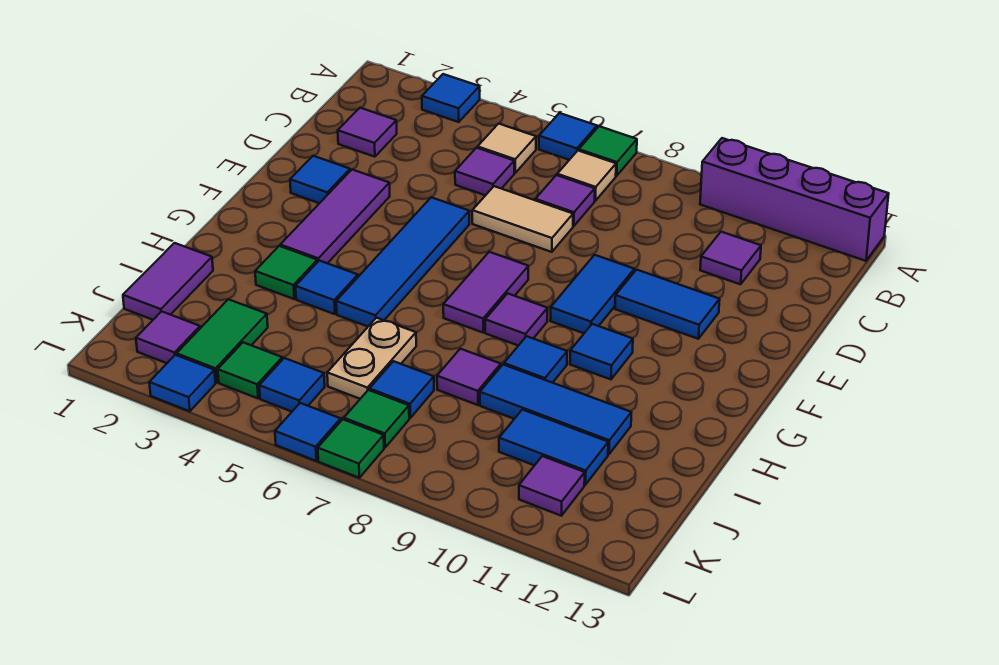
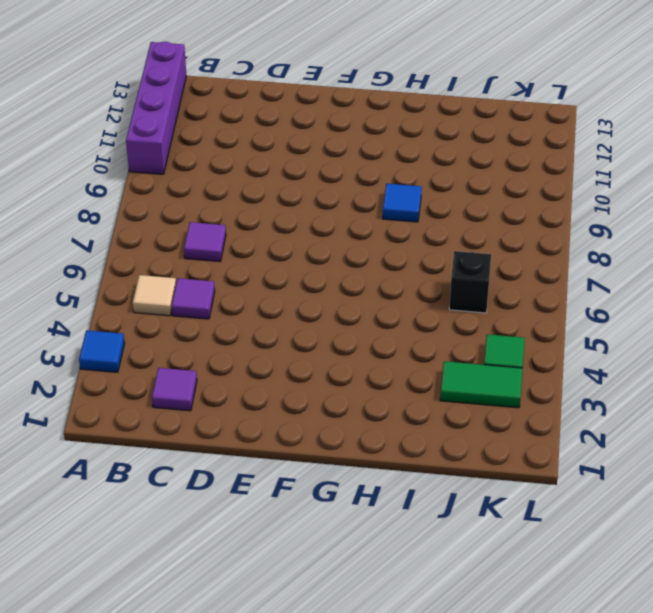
black brick J6 level 1 -> tan plate I6:J6 level 1
none -> blue tile A6 level 1
none -> green tile A7 level 1
none -> tan tile B7 level 1
none -> purple tile C11 level 1

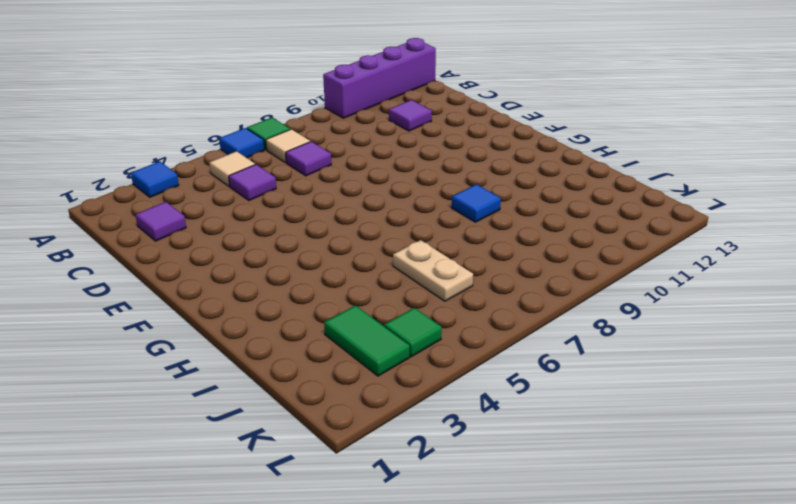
none -> tan tile D6:D7 level 1
none -> blue tile E2 level 1
none -> purple tile E3:G3 level 1
none -> blue tile E5:H5 level 1

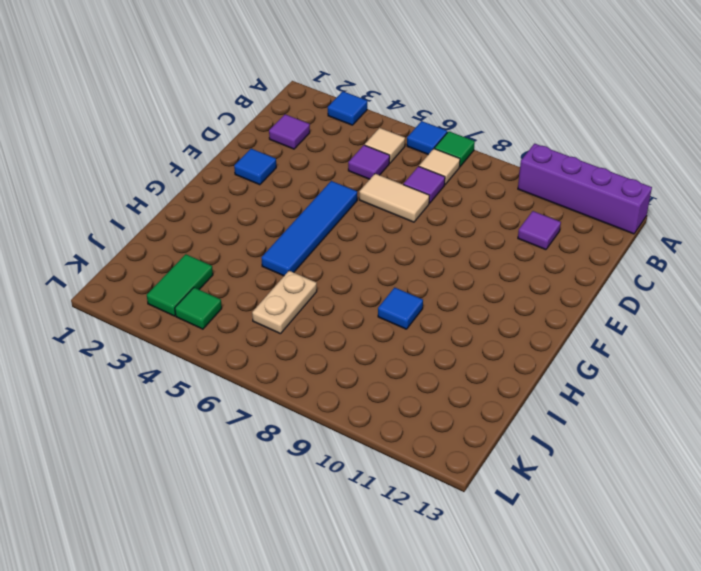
none -> purple tile E3:G3 level 1
none -> blue tile E9:F9 level 1
none -> blue tile E10:E11 level 1
none -> purple tile F7:G7 level 1

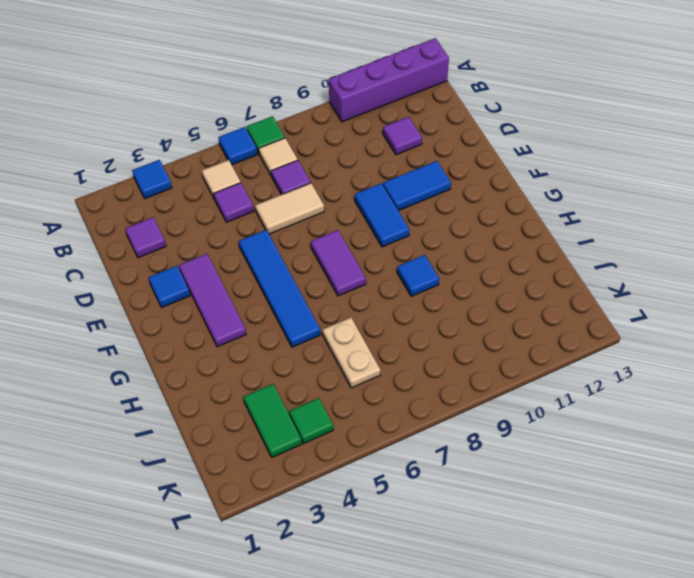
none -> purple tile G8 level 1
none -> blue tile G10 level 1
none -> green tile H3 level 1
none -> blue tile H4 level 1

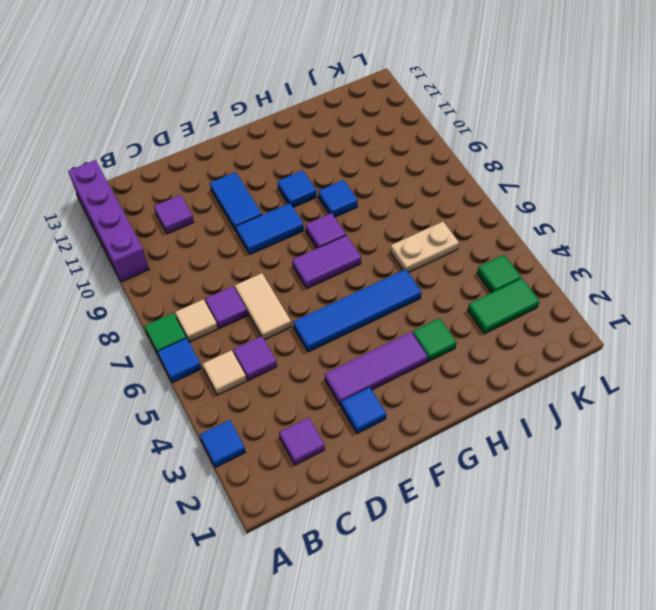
none -> blue tile H4 level 1
none -> purple tile I1:J1 level 1
none -> purple tile I8 level 1
none -> blue tile I9:I11 level 1

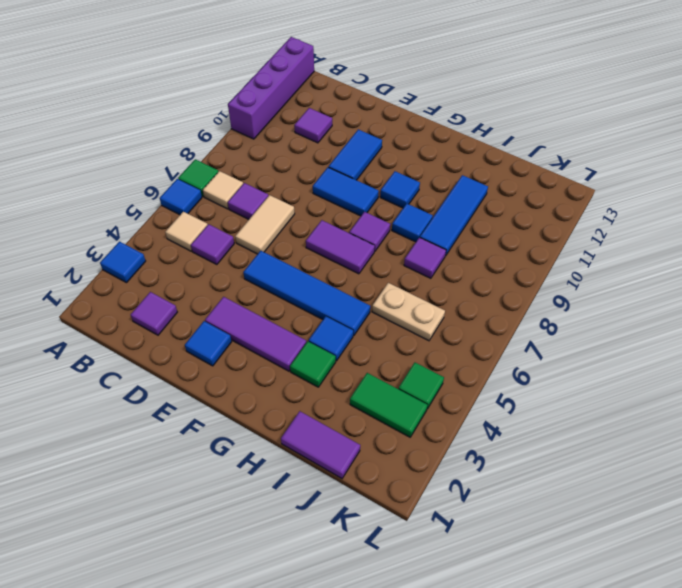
none -> blue tile J7 level 1
none -> blue tile J10:J11 level 1
none -> purple tile K2 level 1
none -> blue tile K5 level 1

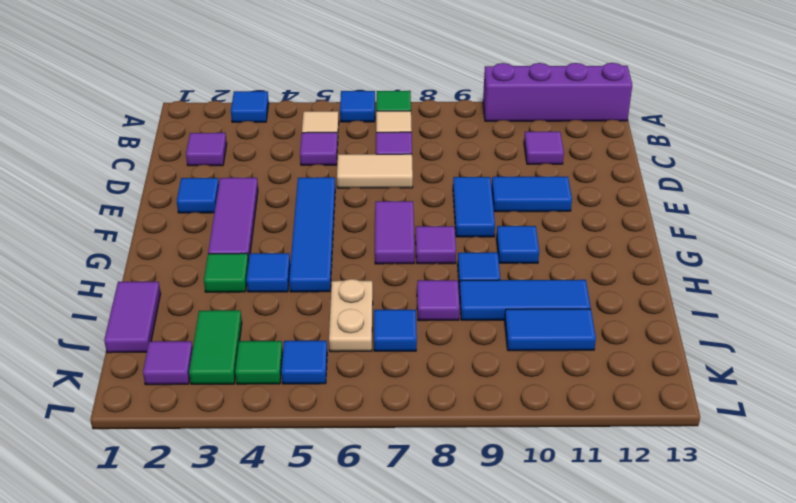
none -> green tile K7 level 1
none -> purple tile K11 level 1
none -> blue tile L3 level 1
none -> blue tile L6 level 1

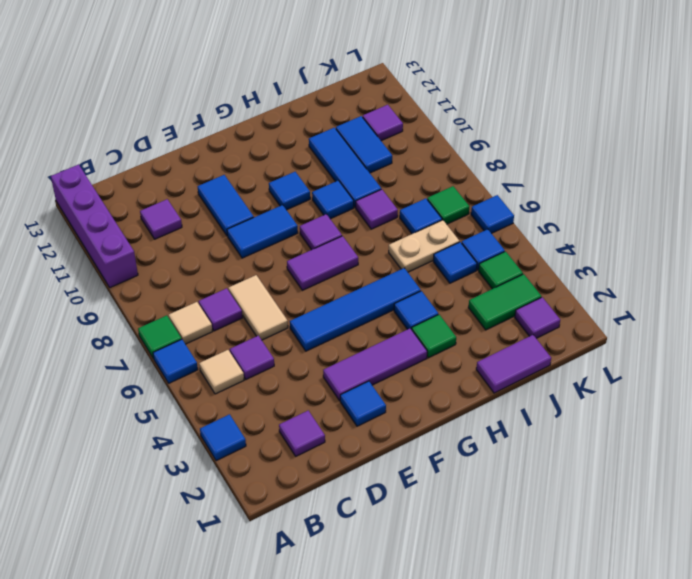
blue tile J5 level 1 -> blue tile L3 level 1
none -> green tile L7 level 1

